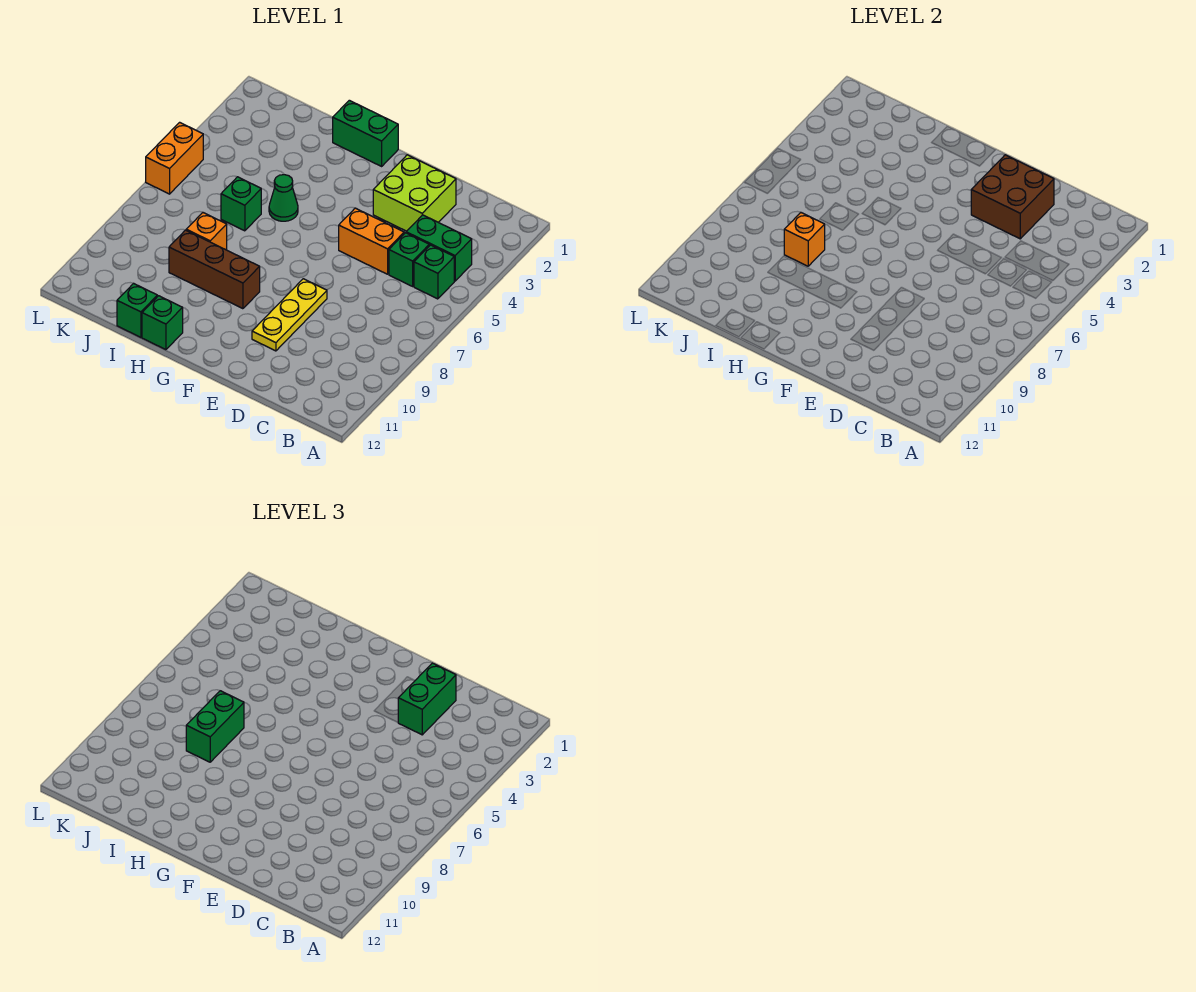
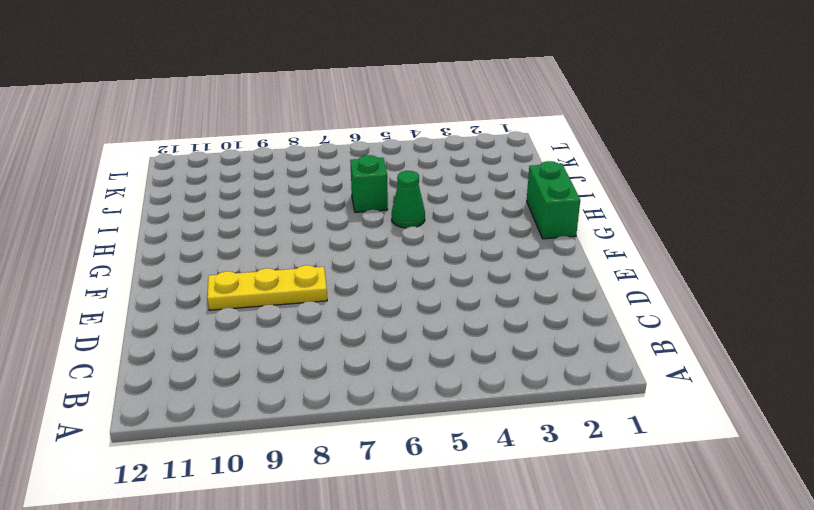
none -> green brick B4:C4 level 1
none -> green brick B5 level 1
none -> green brick C5 level 1

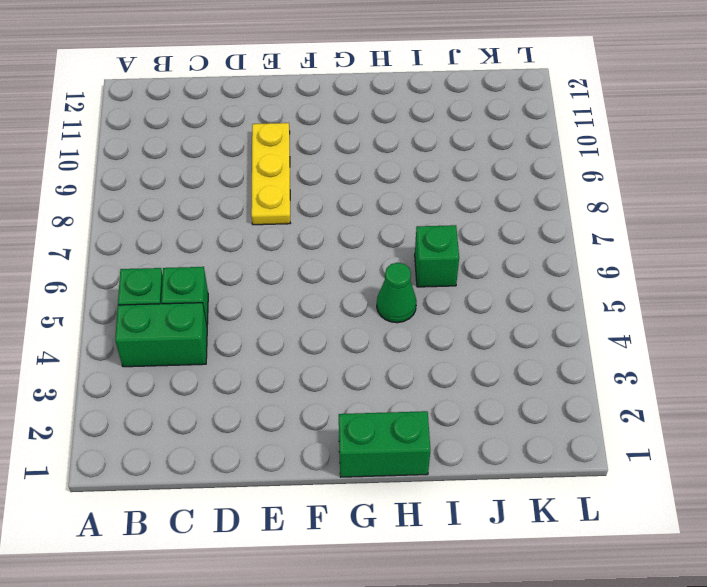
none -> lime brick D2:E3 level 1
none -> orange brick D5:E5 level 1
none -> brown brick G9:I9 level 1

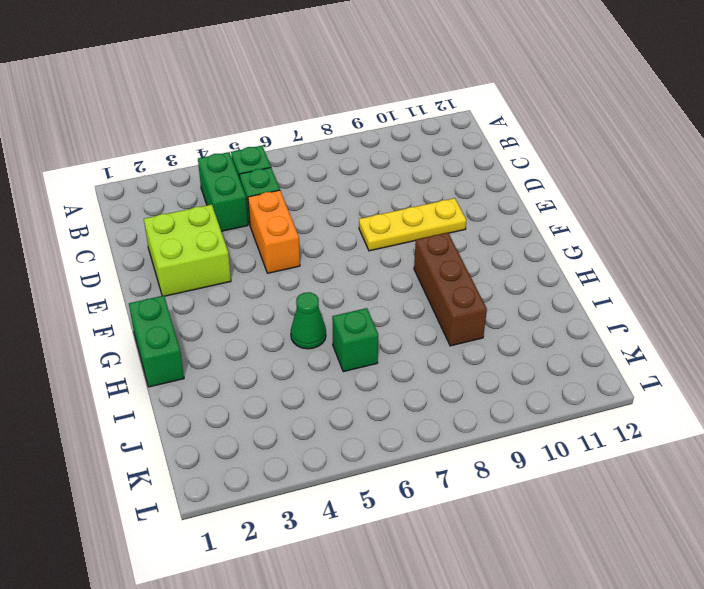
none -> green brick H12 level 1
none -> orange brick I8 level 1
none -> green brick I12 level 1

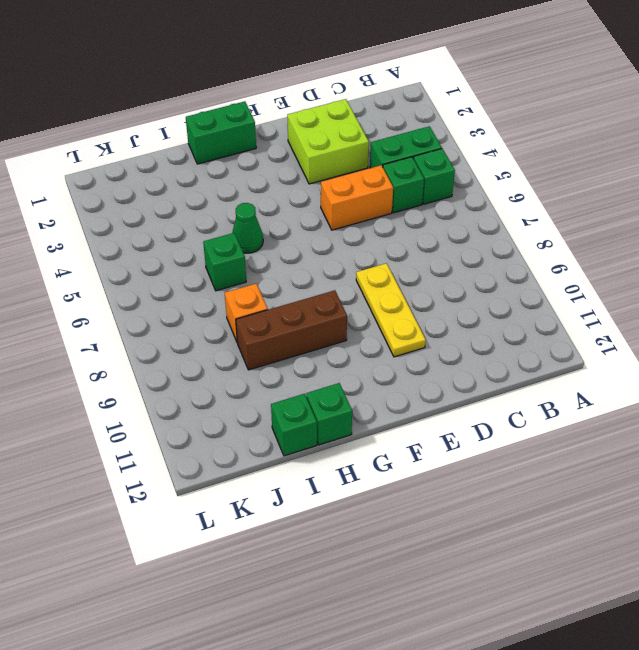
none -> orange brick L5:L6 level 1
none -> brown brick D2:E3 level 2
none -> orange brick I8 level 2

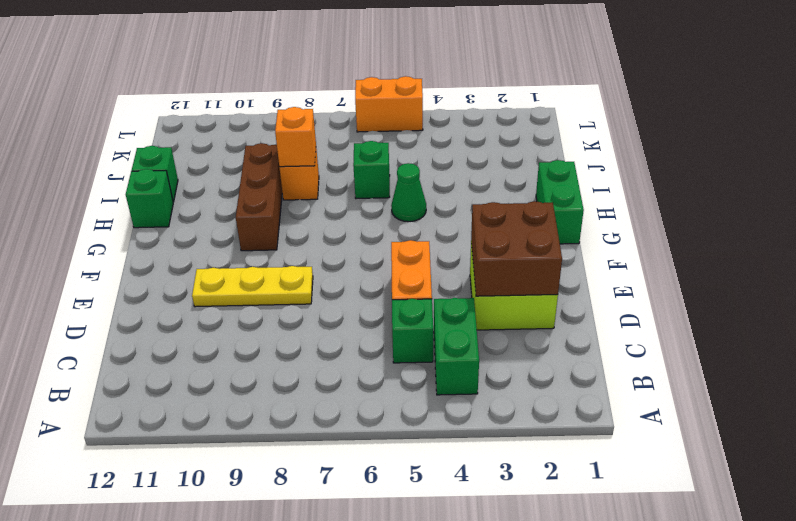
none -> green brick B5 level 1
none -> green brick D2:D3 level 3
none -> green brick I7:I8 level 3

